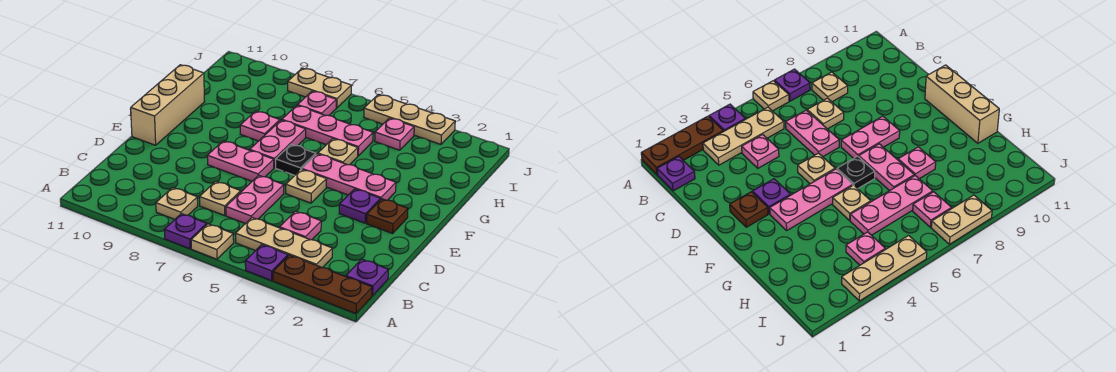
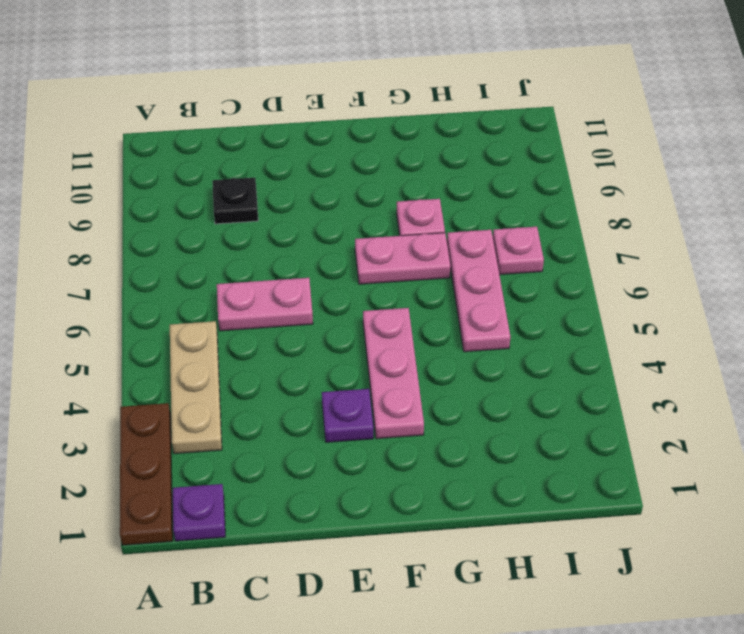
black plate C9 level 1 -> black plate F6 level 1
none -> purple plate A4 level 1
none -> tan plate A6 level 1
none -> purple plate A7 level 1

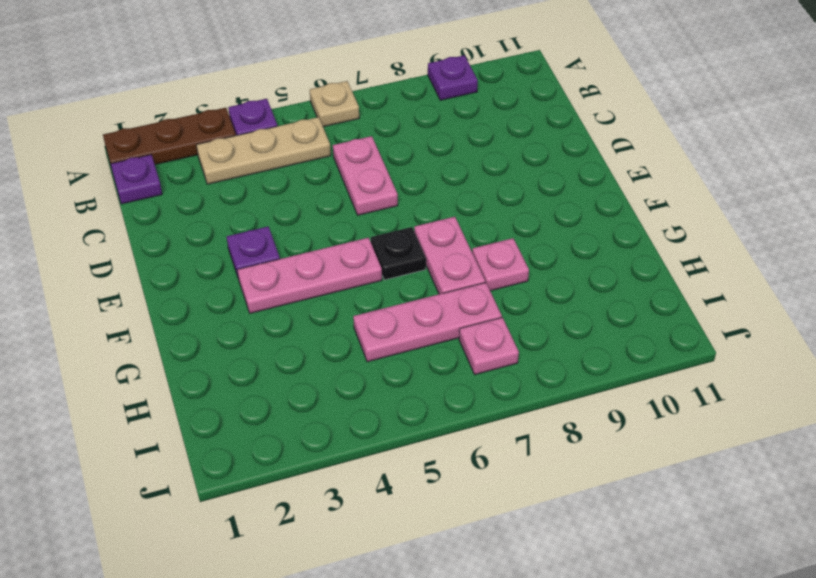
purple plate A9 level 1 -> purple plate A7 level 1
none -> tan plate B8 level 1
none -> pink plate C4 level 1
none -> tan plate C7 level 1

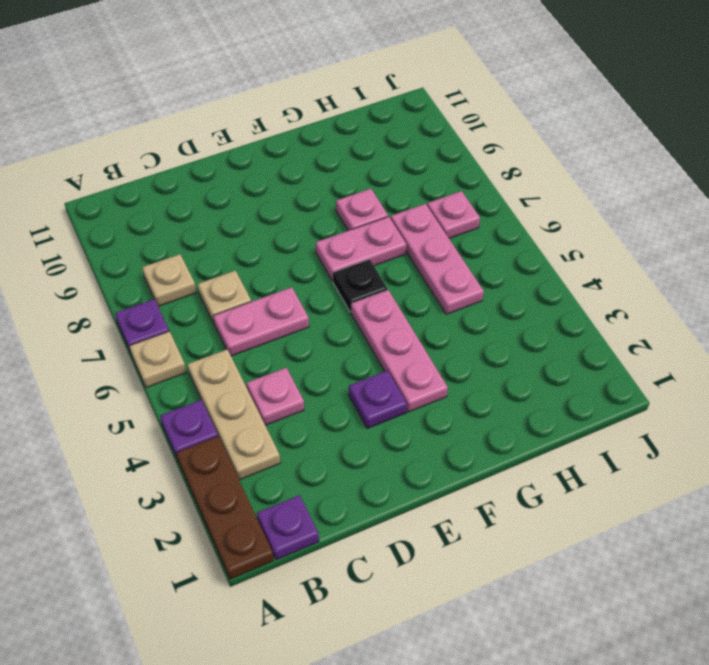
none -> brown plate E2 level 1
none -> tan plate E5 level 1
none -> pink plate E7:E8 level 1

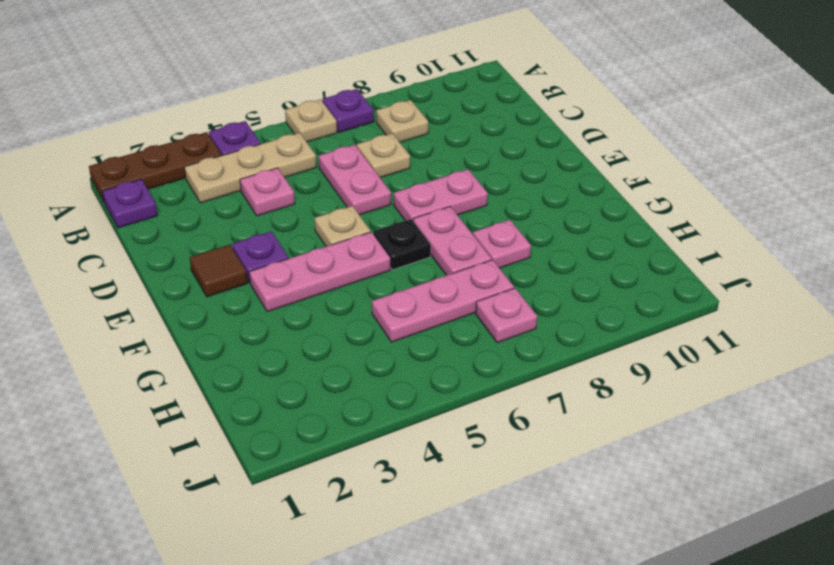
brown tile E2 level 1 -> brown plate E2 level 1
none -> tan brick E11:G11 level 1
none -> tan plate G5 level 1
none -> pink plate I4 level 1

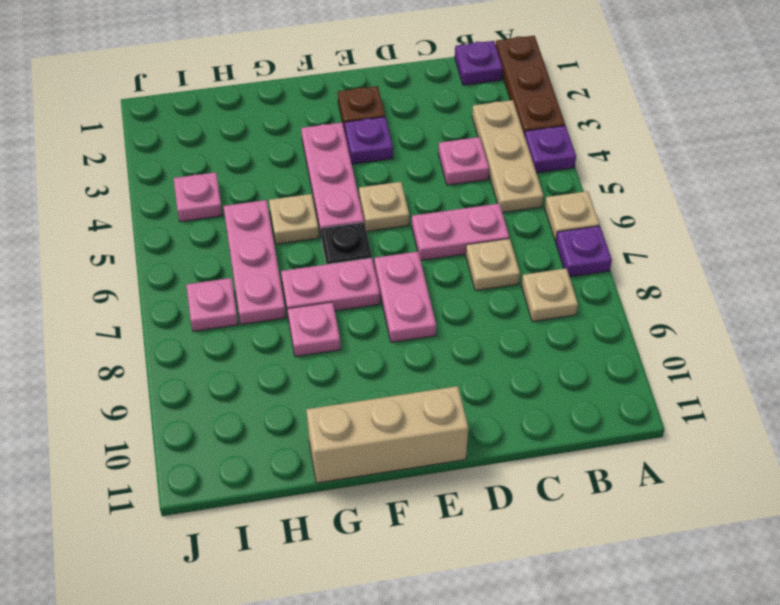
none -> tan plate J3:J5 level 1
none -> tan plate J7:J8 level 1

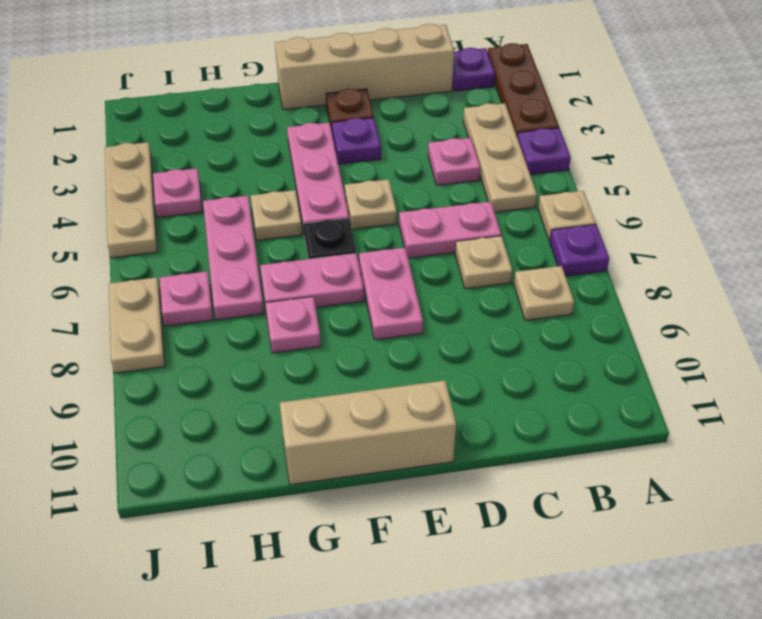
tan brick C1:F1 level 1 -> none

